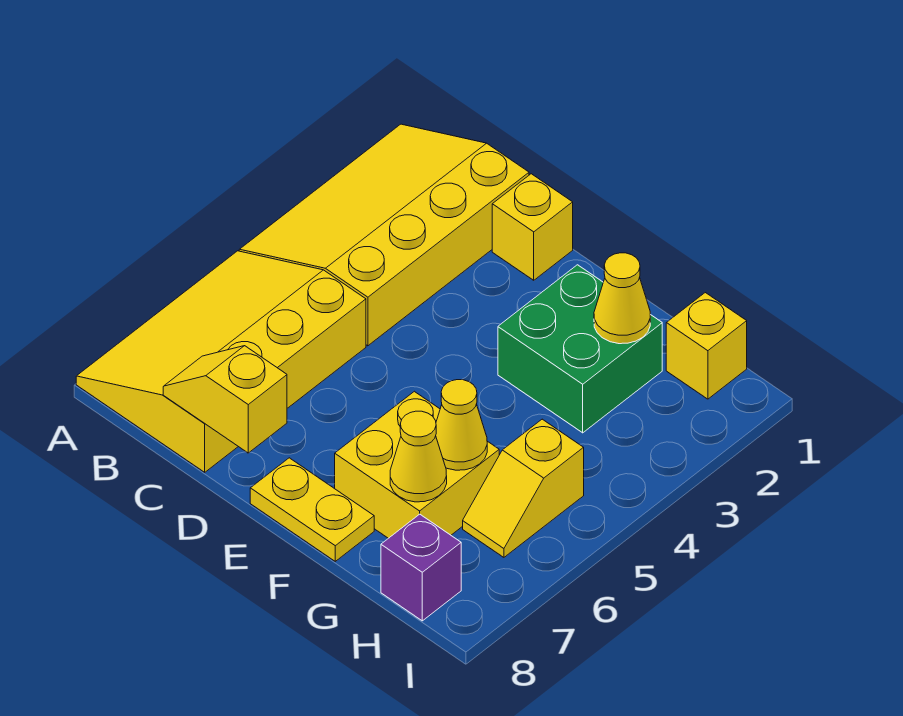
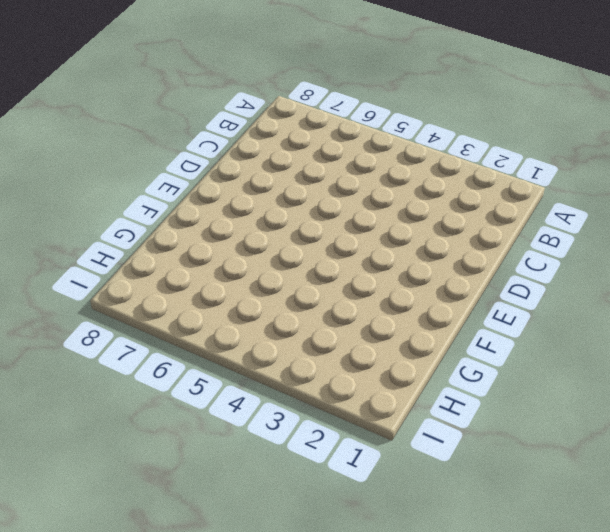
none -> yellow slope A1:C4 level 1 top C
none -> yellow slope A5:C8 level 1 top C
none -> yellow brick D1 level 1

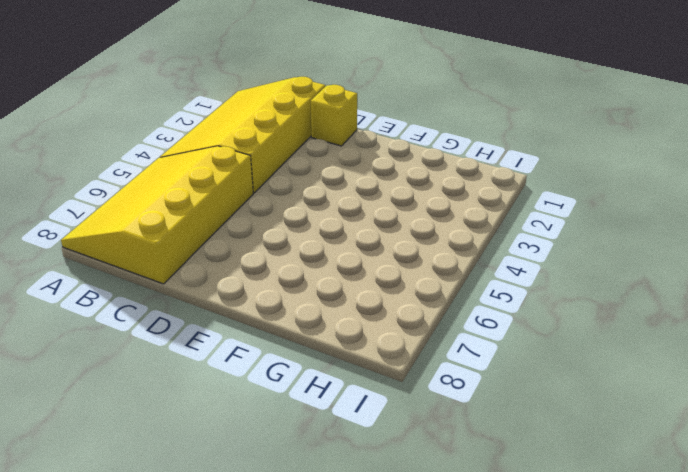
none -> yellow plate E8:F8 level 1
none -> green brick F2:G3 level 1
none -> yellow brick F6:G7 level 1

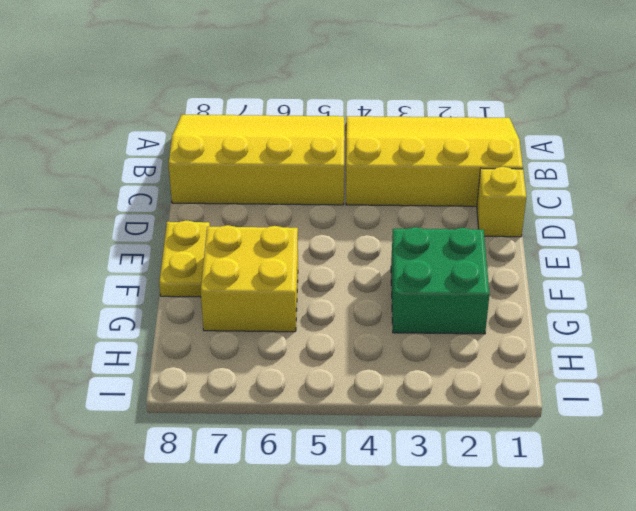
none -> yellow brick H1 level 1
none -> yellow slope H5:H6 level 1 top 5
none -> purple brick H8 level 1

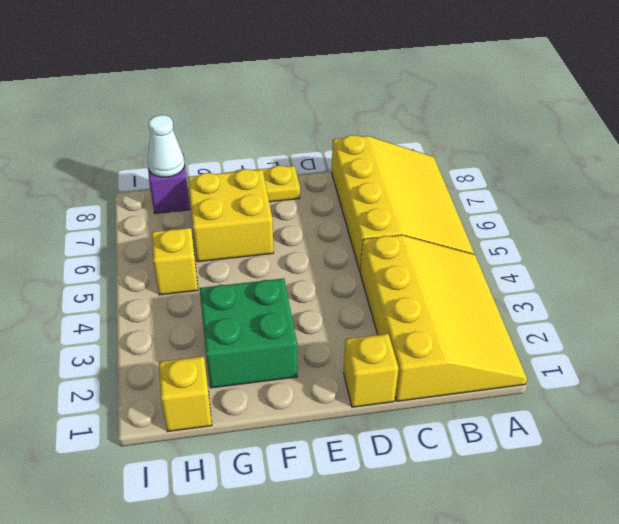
white cone H8 level 2 -> none
none -> yellow slope C8:D8 level 2 top D
none -> yellow cone G2 level 2
none -> yellow cone G6 level 2

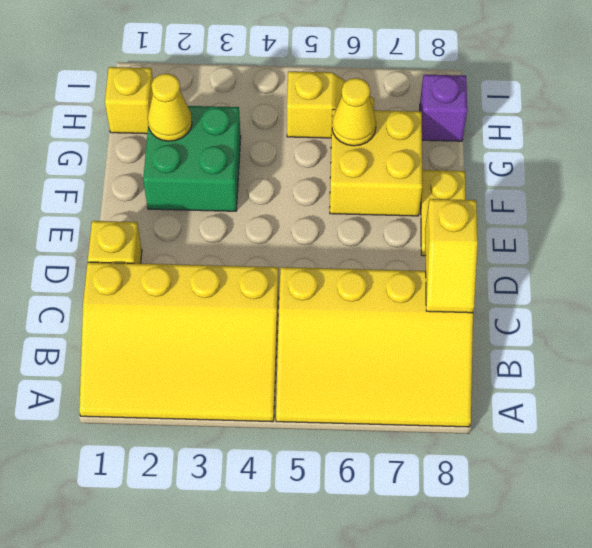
none -> yellow cone G7 level 2

